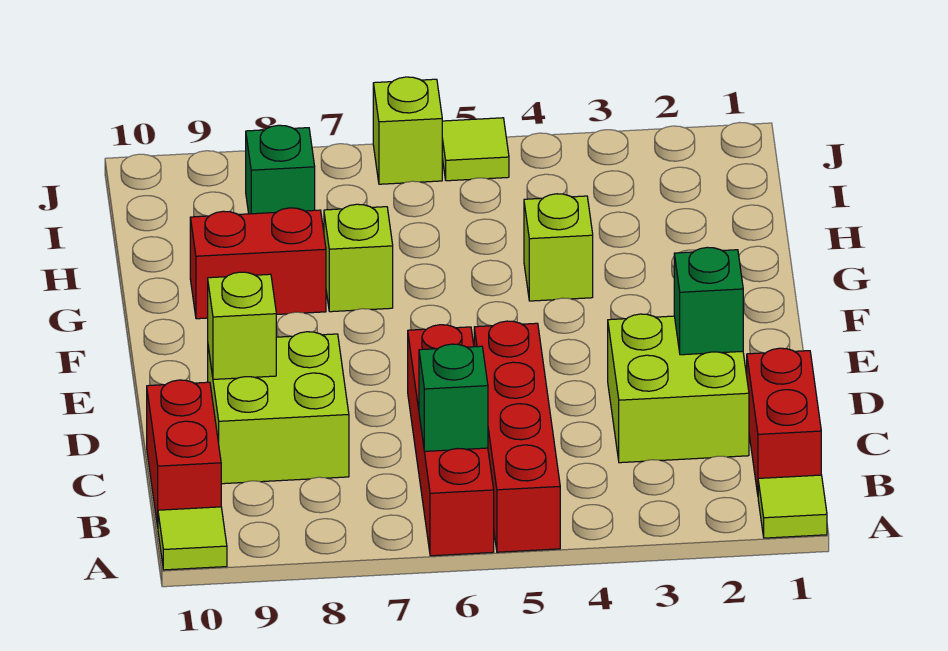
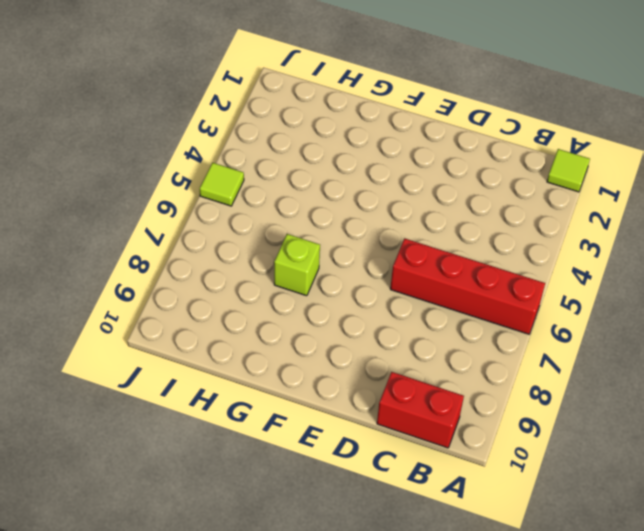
none -> red brick A5:D5 level 1
none -> lime tile A10 level 1
none -> red brick B1:C1 level 1

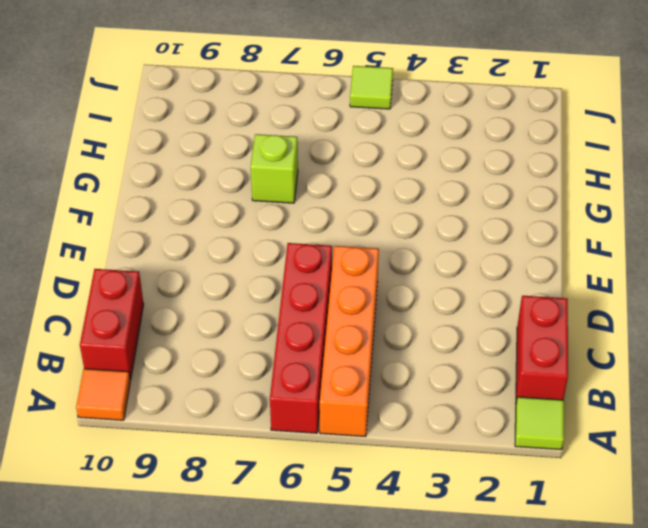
orange brick A5:D5 level 1 -> red brick A5:D5 level 1
orange tile A10 level 1 -> lime tile A10 level 1
none -> lime brick C2:D3 level 1
none -> lime brick C8:D9 level 1
none -> lime brick G4 level 1

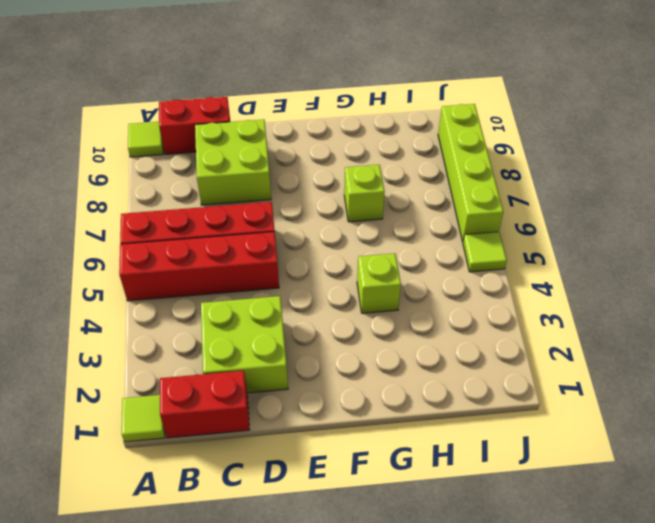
lime brick J6:J9 level 1 -> lime brick J6 level 1
none -> red brick G8:G9 level 1
none -> green brick I8 level 1
none -> green brick B6 level 2

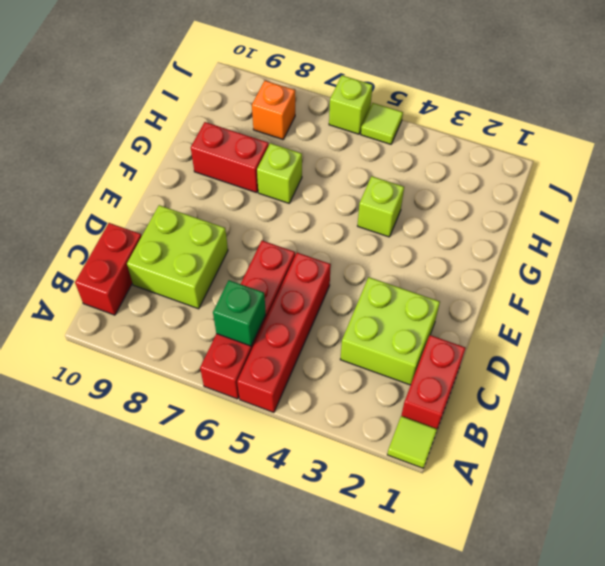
orange brick I8 level 1 -> green brick I8 level 1
none -> lime tile A10 level 1
none -> green brick D2 level 2
none -> lime brick D9 level 2

